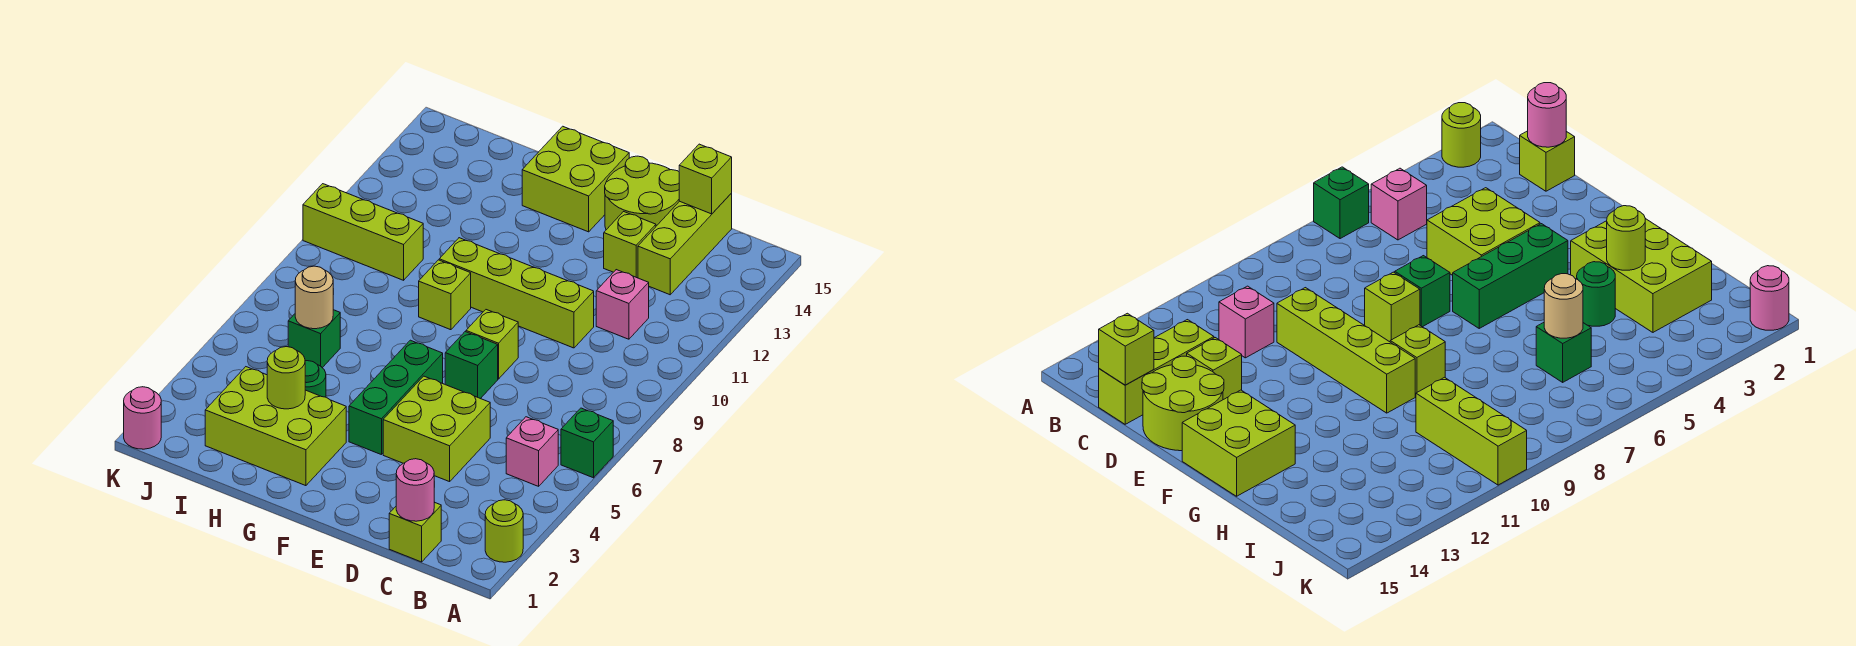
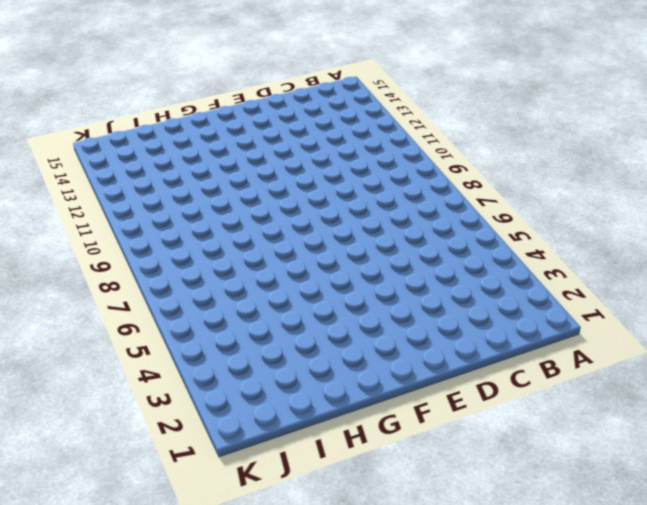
none -> lime round brick A2 level 1
none -> green brick A6 level 1
none -> pink brick B5 level 1

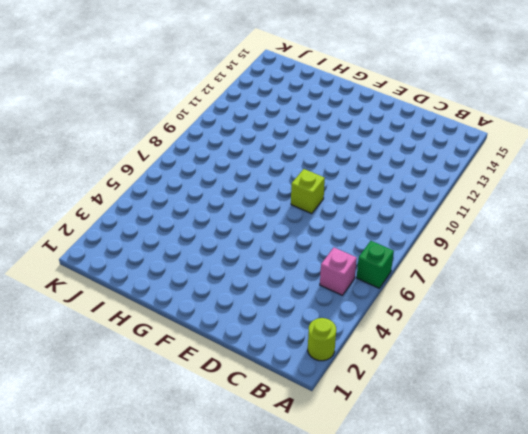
none -> lime brick C1 level 1
none -> pink brick C11 level 1
none -> lime brick C13:C15 level 1

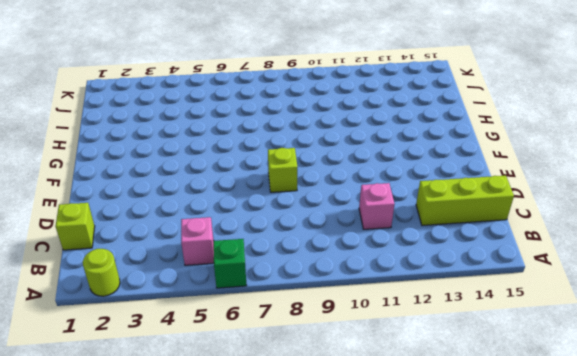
none -> lime brick D4:E5 level 1
none -> lime brick D10:G10 level 1
none -> lime brick D13 level 1

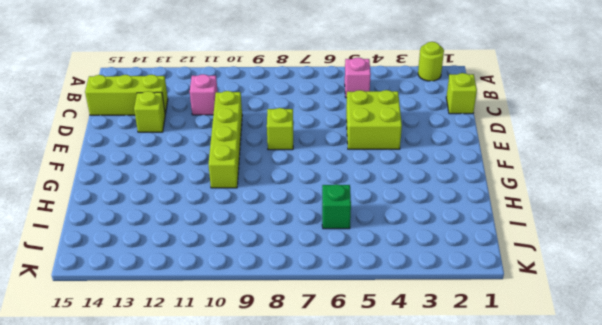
none -> green brick A6 level 1
none -> lime round brick D14:E15 level 1
none -> green brick E7 level 1

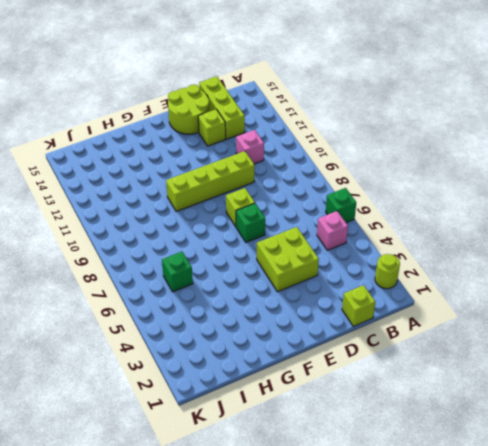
none -> green brick F4:F6 level 1
none -> lime brick F14:G15 level 1
none -> lime brick G2:I3 level 1

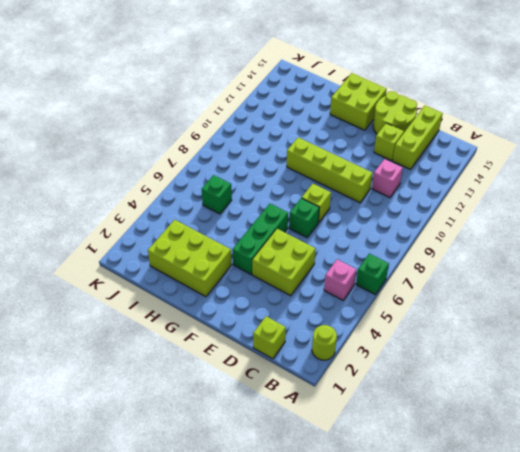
none -> lime brick G9 level 1
none -> green round brick H4 level 1
none -> lime brick I10:K10 level 1

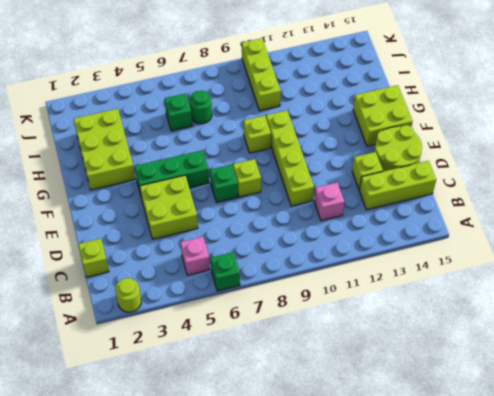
green round brick I7 level 1 -> green round brick H4 level 1
none -> pink round brick K1 level 1
none -> pink round brick C1 level 2
none -> lime brick C15 level 2

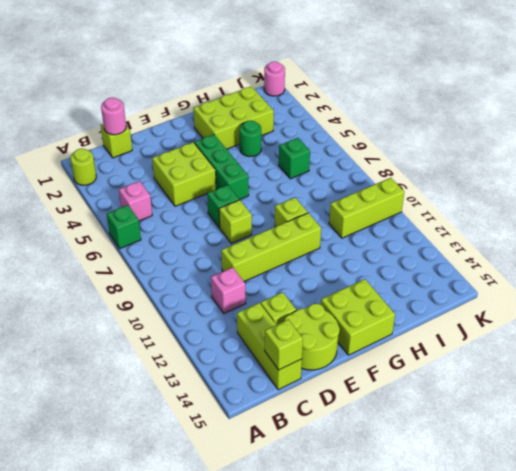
none -> lime round brick H3 level 2
none -> tan round brick I6 level 2

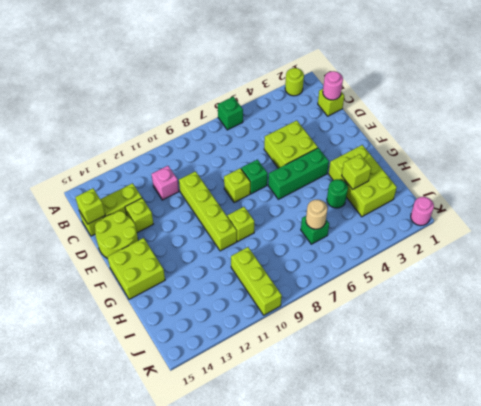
lime brick H3 level 2 -> lime round brick H3 level 2
none -> pink brick B5 level 1

